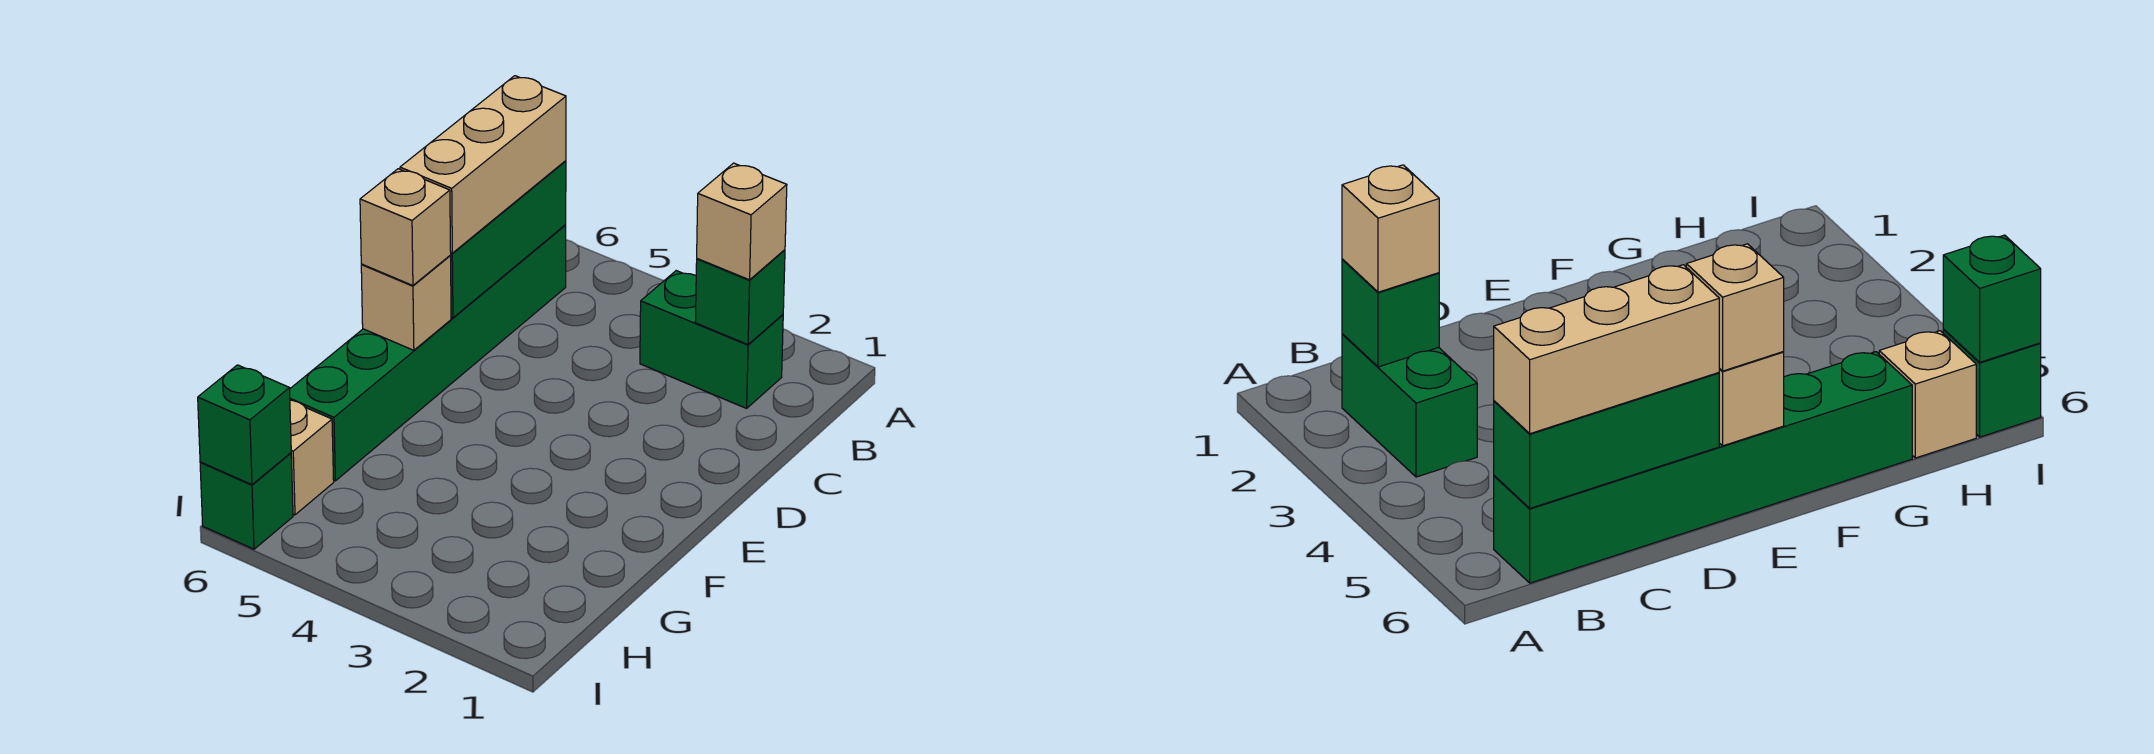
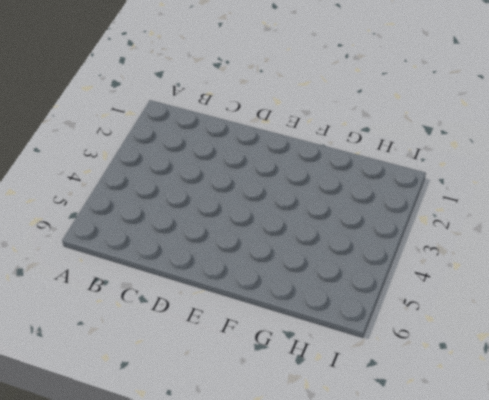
none -> green brick B2:B3 level 1
none -> green brick B6:G6 level 1

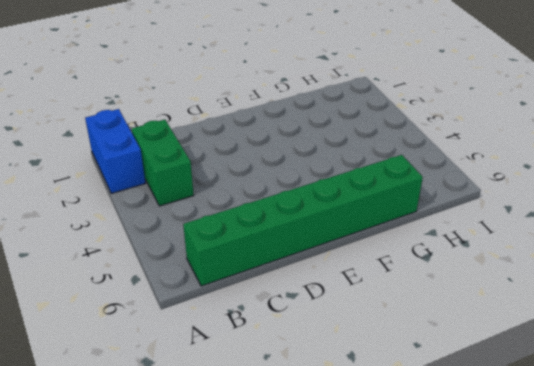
blue brick A1:A2 level 1 -> none
none -> tan brick H6 level 1
none -> green brick I6 level 1

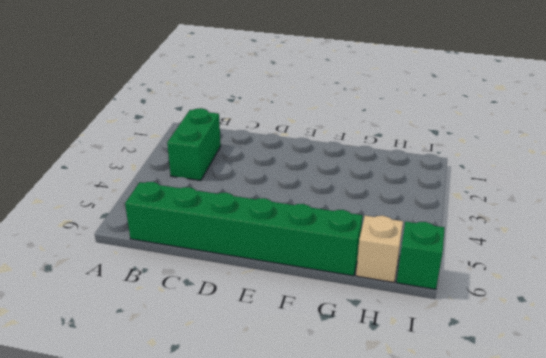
none -> green brick B2 level 2
none -> green brick B6:D6 level 2

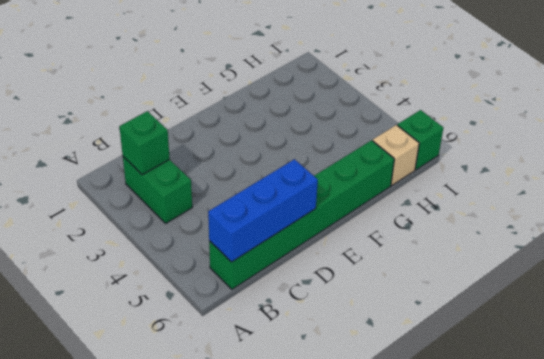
blue brick B6:D6 level 2 -> green brick B6:D6 level 2
none -> tan brick E6 level 2
none -> green brick I6 level 2

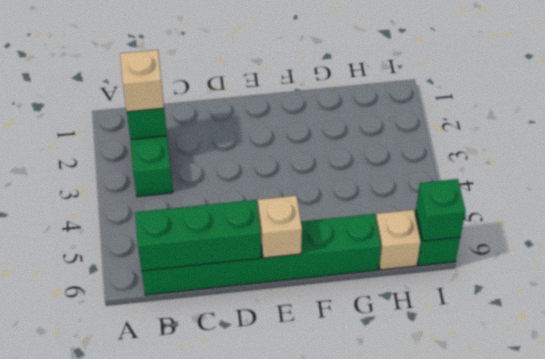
none -> tan brick B6:D6 level 3
none -> tan brick E6 level 3

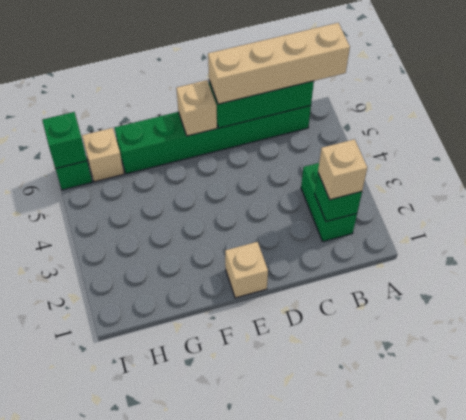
tan brick A6:D6 level 3 -> tan brick B6:D6 level 3
tan brick E1 level 1 -> tan brick E6 level 3

